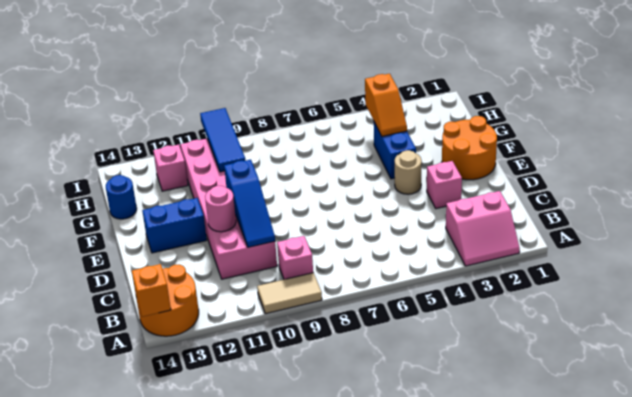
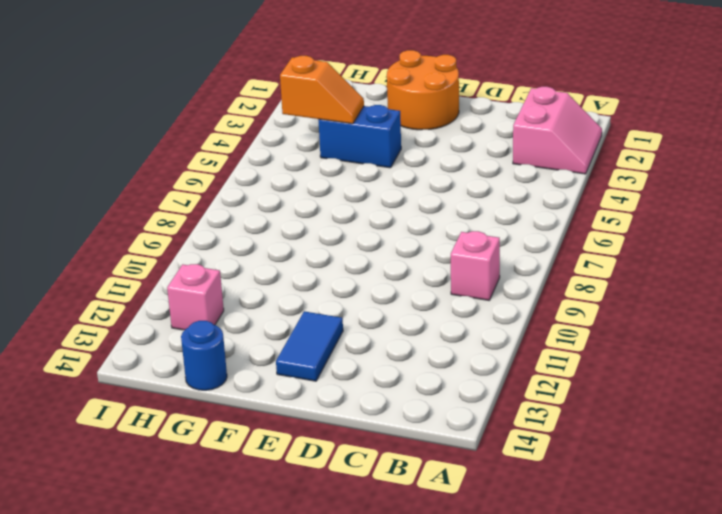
blue tile E12:E13 level 1 -> blue brick E12:E13 level 1
none -> tan tile A9:A10 level 1
none -> orange round brick A13:B14 level 1
none -> pink brick C10:H11 level 1

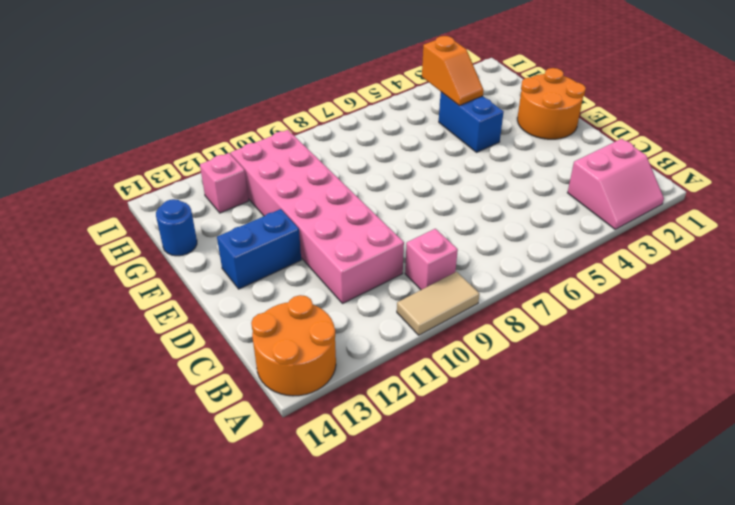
none -> pink brick D3 level 1
none -> tan round brick E4 level 1
none -> orange brick A14 level 2

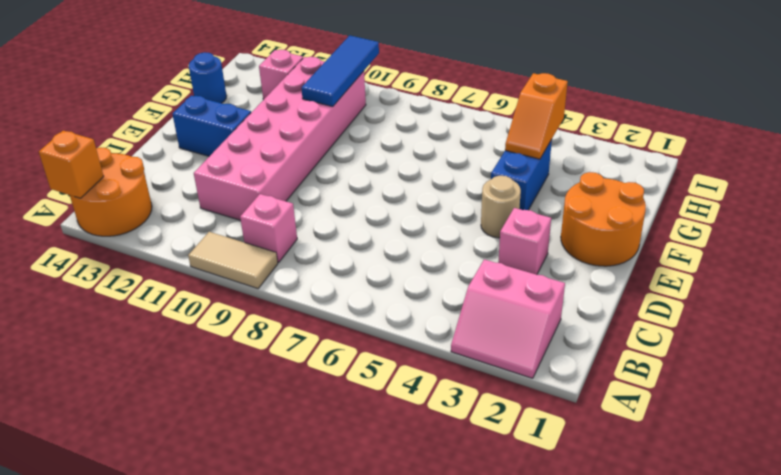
none -> blue slope C10:E10 level 2 top E
none -> pink round brick D11 level 2

